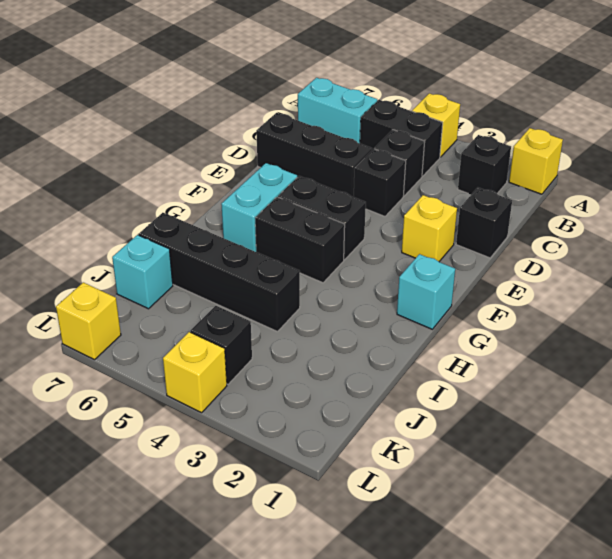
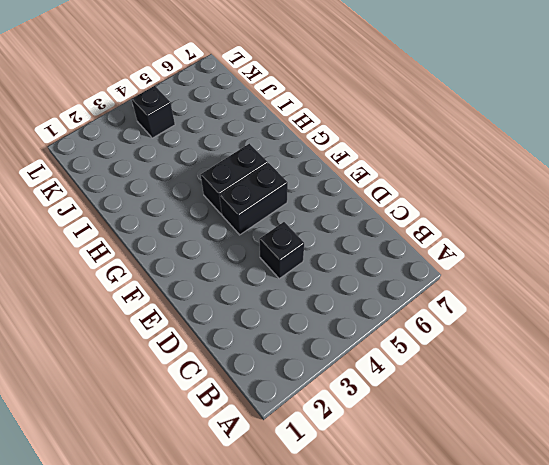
none -> yellow brick A1 level 1
none -> yellow brick A4 level 1
none -> black brick B2 level 1

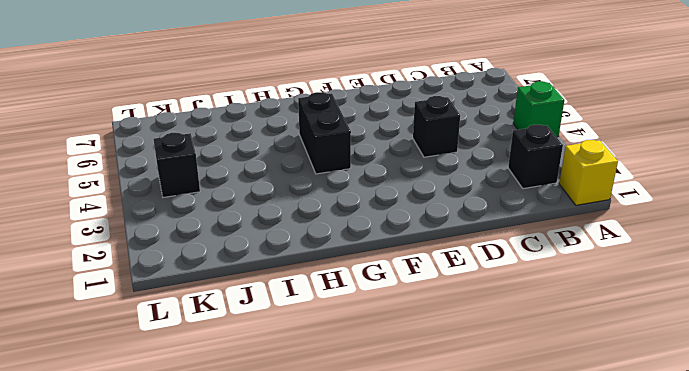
green brick A4 level 1 -> yellow brick A4 level 1
none -> black brick B4:B5 level 1
none -> cyan brick B6:B7 level 1
none -> black brick C4 level 1

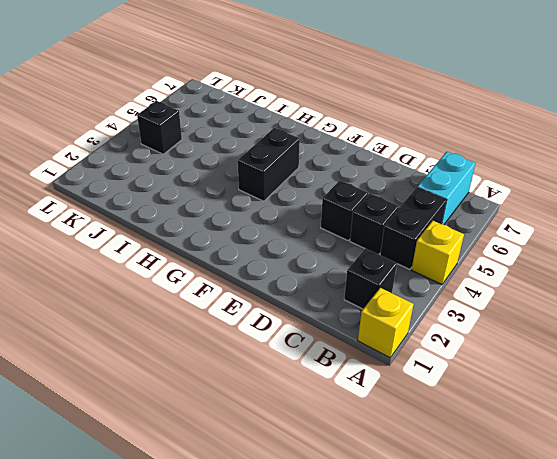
none -> black brick D1 level 1
none -> black brick D5:D7 level 1
none -> yellow brick E2 level 1

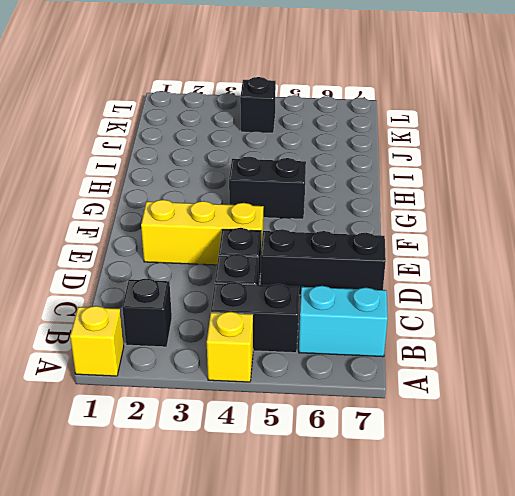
yellow brick E2:E4 level 1 -> yellow brick E2 level 1
none -> black brick D1 level 1
none -> black brick F4:F5 level 1
none -> cyan brick F6:G6 level 1

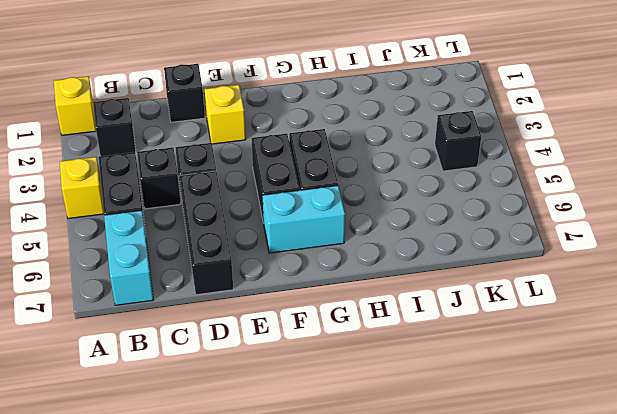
none -> cyan brick G1 level 1
none -> black brick I4:I7 level 1
none -> cyan brick J7 level 1

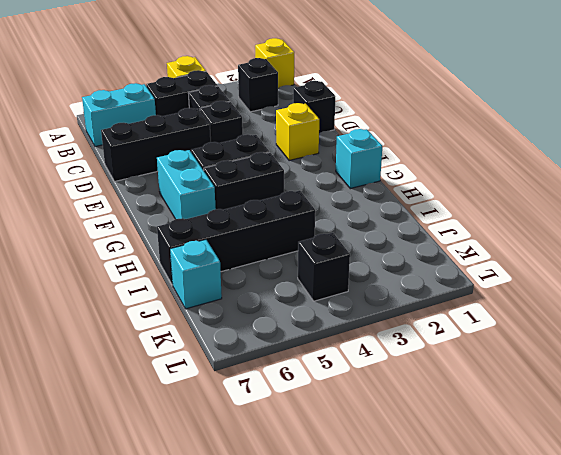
none -> yellow brick L4 level 1
none -> yellow brick L7 level 1

